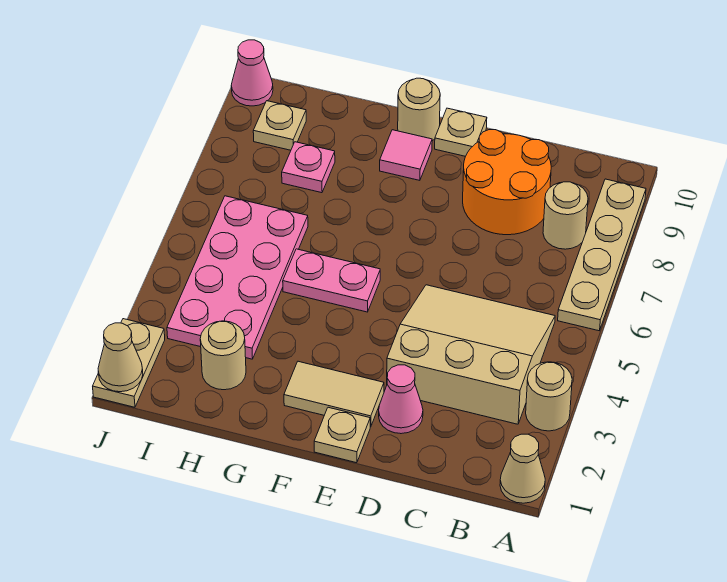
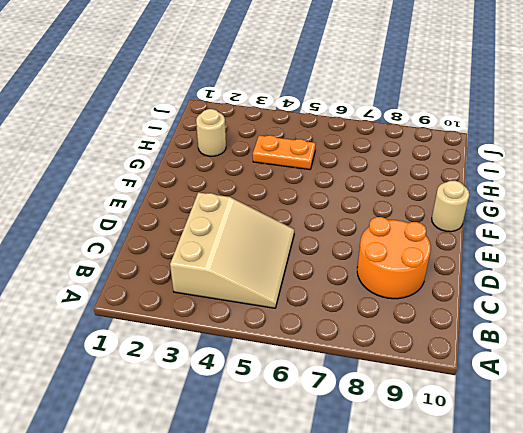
orange plate H4:H5 level 1 -> pink plate H3:I6 level 1
none -> tan cone A1 level 1
none -> tan round brick A3 level 1
none -> tan plate A6:A9 level 1

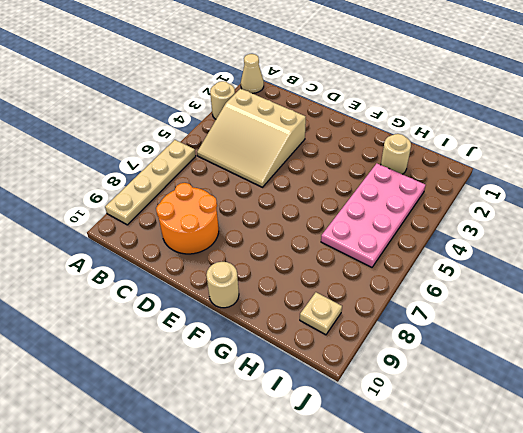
none -> tan round brick B8 level 1
none -> pink cone D2 level 1
none -> tan plate E1 level 1

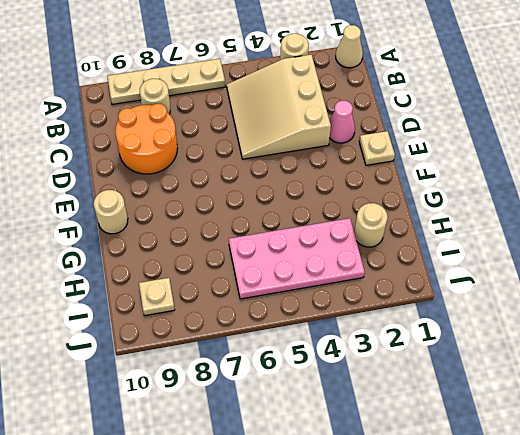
none -> tan tile E2:F2 level 1
none -> tan plate E10 level 1
none -> pink plate F5:G5 level 1

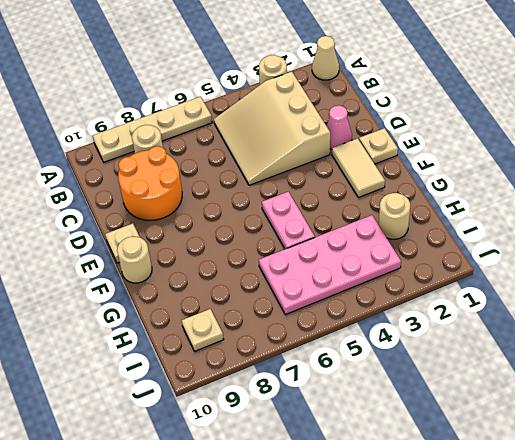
none -> pink tile F9 level 1
none -> pink plate H8 level 1
none -> tan plate J1:J2 level 1

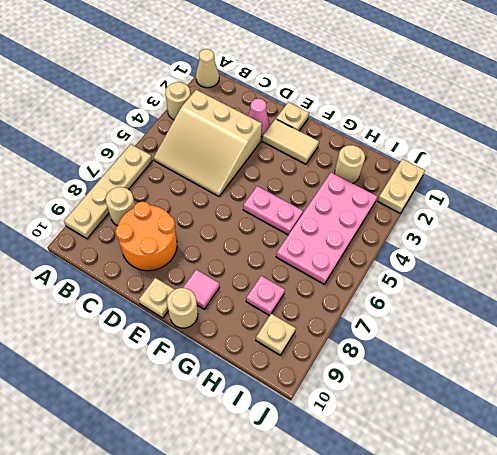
none -> pink cone J10 level 1
none -> tan cone J1 level 2

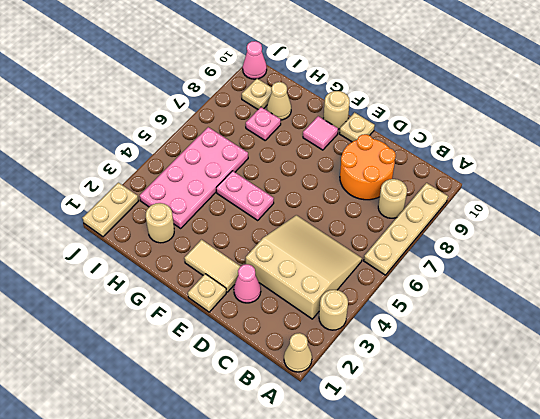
tan cone H9 level 1 -> tan cone J1 level 2

